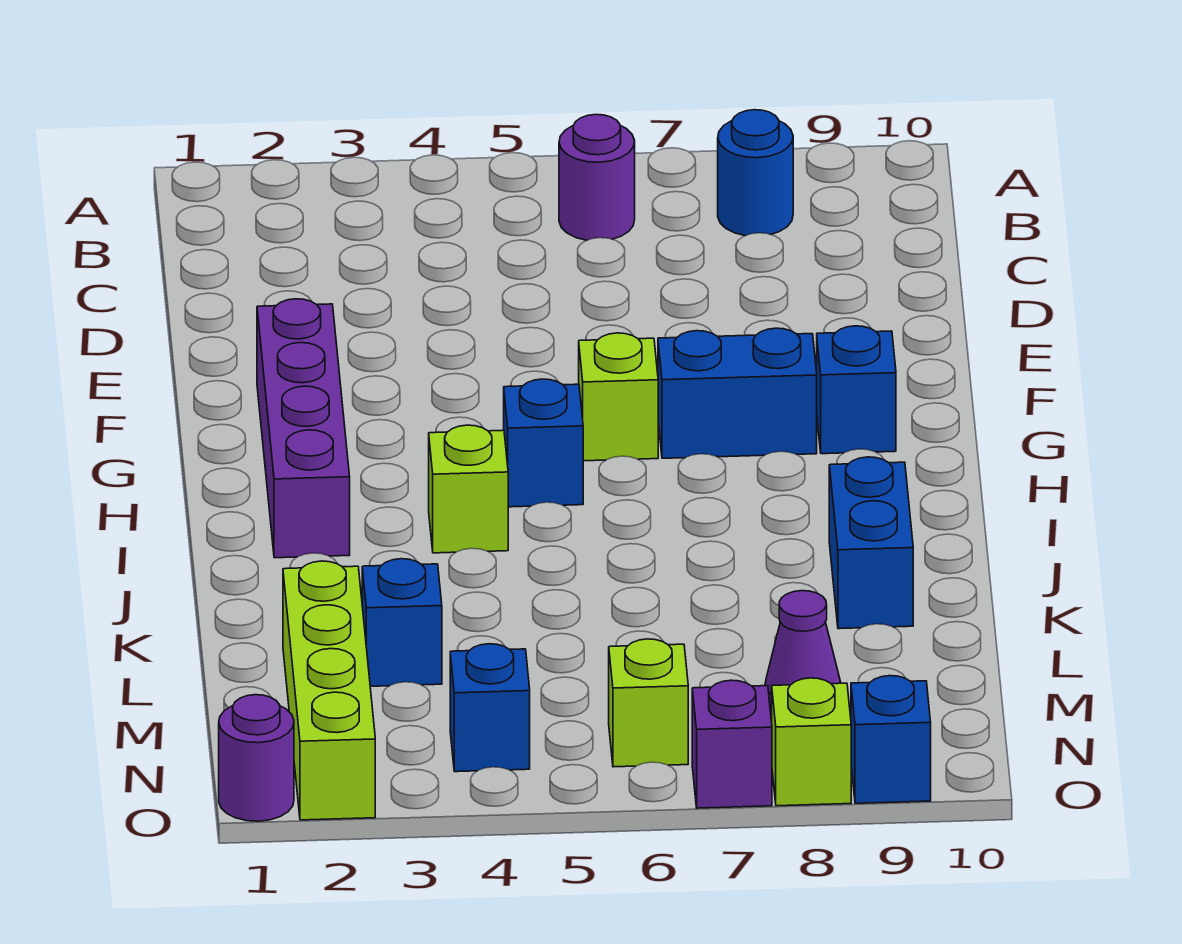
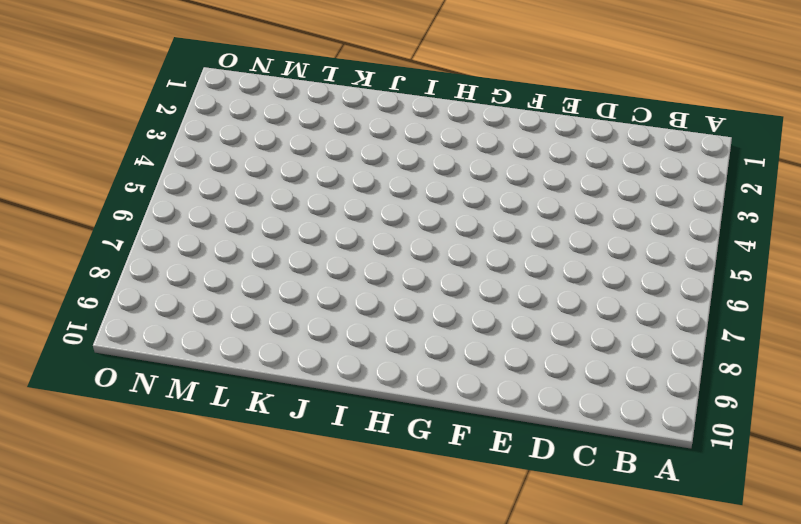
none -> purple round brick B6 level 1
none -> blue round brick B8 level 1
none -> purple brick F2:I2 level 1

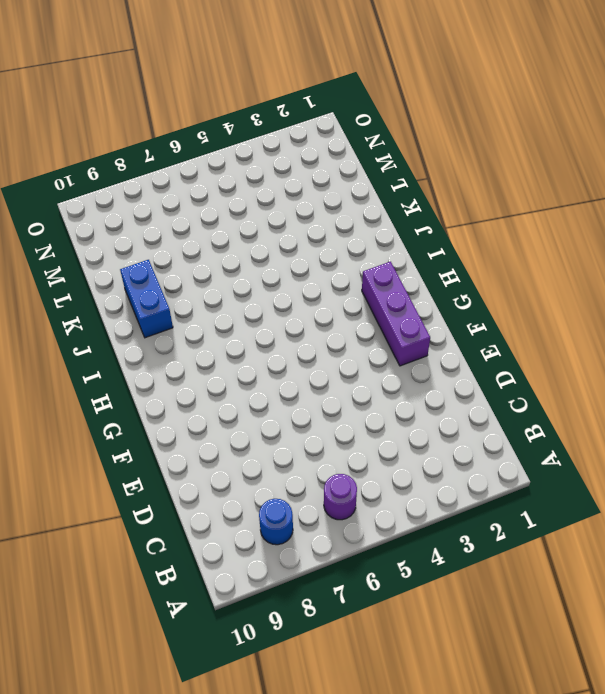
purple brick F2:H2 level 1 -> purple brick F2:I2 level 1
none -> lime brick G6 level 1
none -> blue brick G7:G8 level 1
none -> blue brick G9 level 1

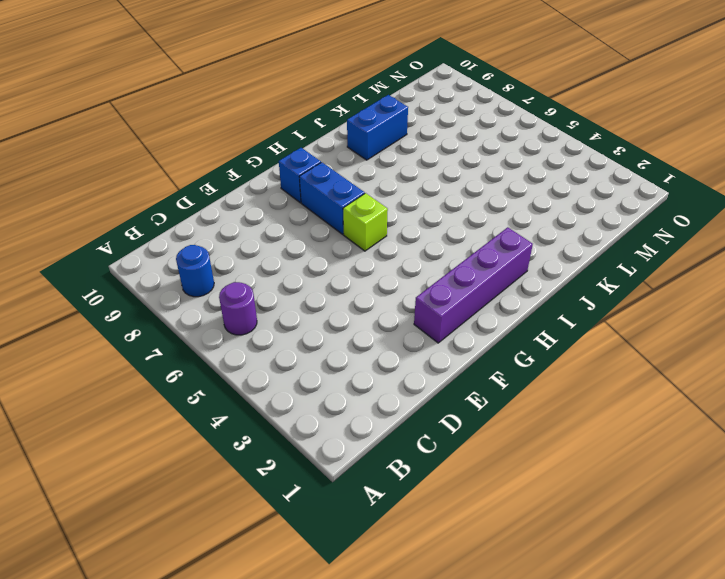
none -> blue brick H5 level 1
none -> lime brick I4 level 1
none -> lime brick L2:O2 level 1

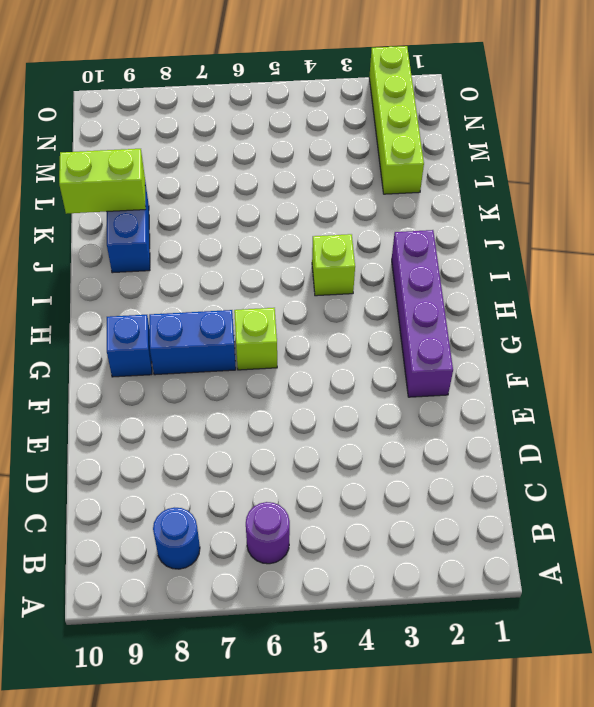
lime brick K9:K10 level 2 -> none
none -> blue brick H5 level 1
none -> blue brick L3 level 1
none -> purple cone M8 level 1

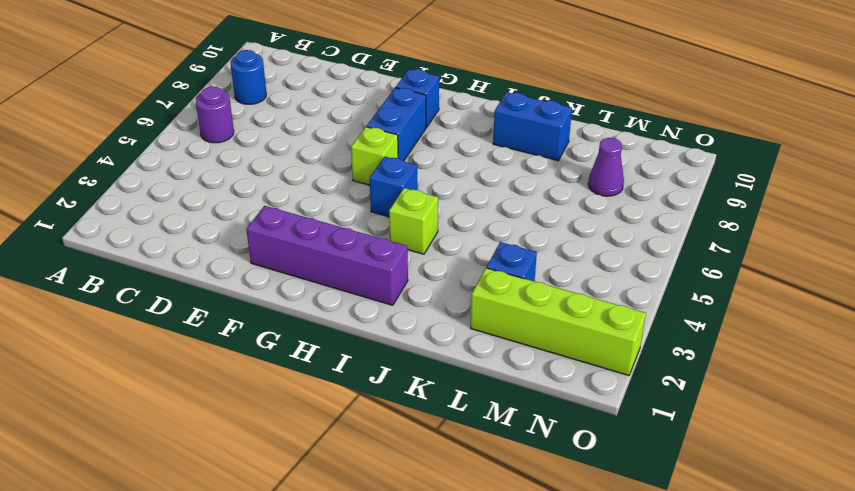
none -> blue brick N4 level 1
none -> lime brick N6 level 1
none -> purple round brick O1 level 1

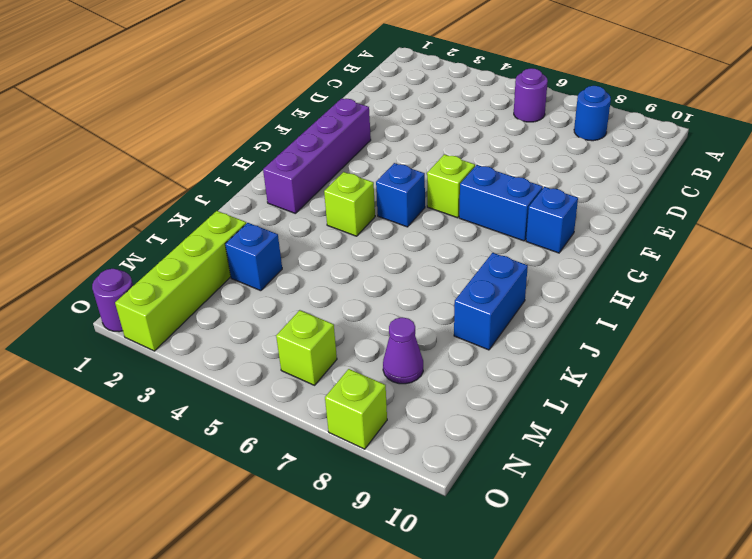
none -> blue brick N4 level 1
none -> purple brick O7 level 1
none -> blue brick O9 level 1

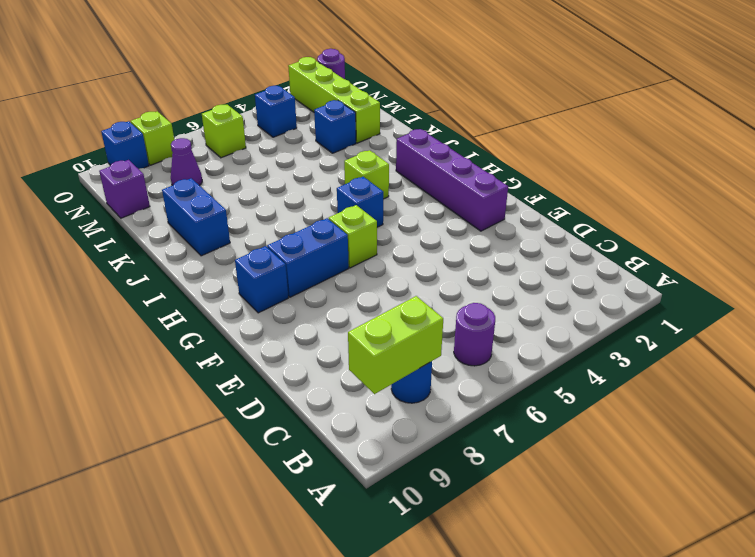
lime brick B8:B9 level 2 -> none
purple brick M10 level 1 -> purple brick O7 level 1

